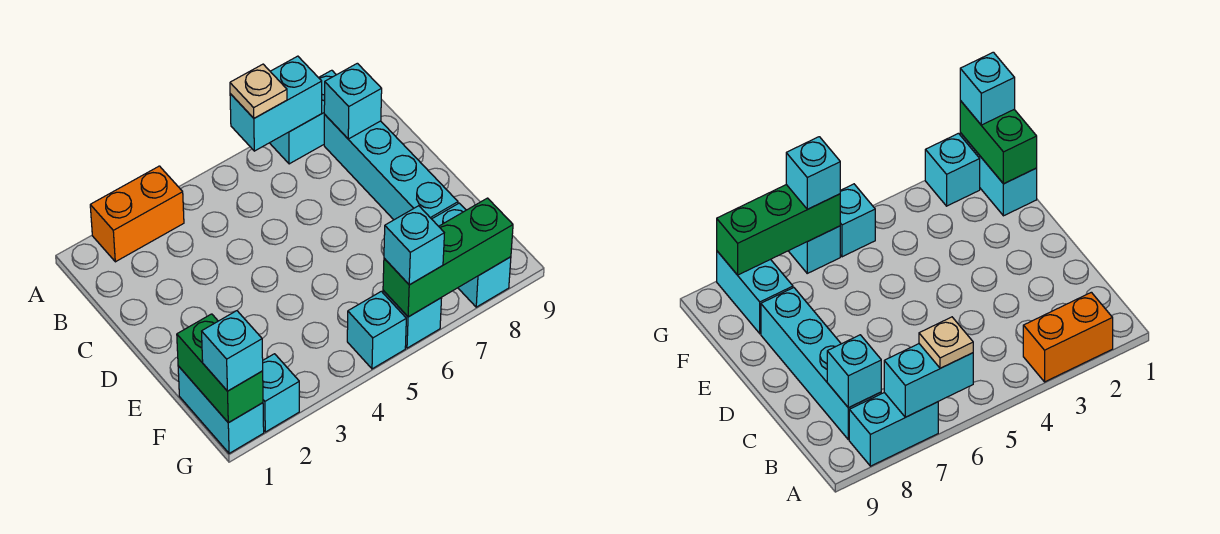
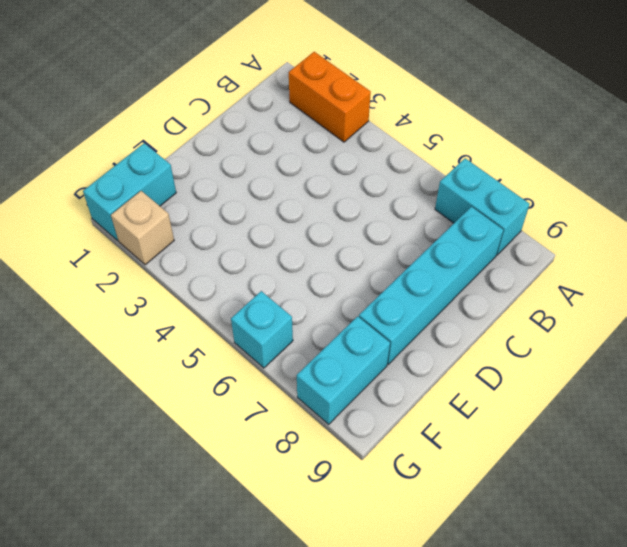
tan brick G2 level 1 -> cyan brick G2 level 1
none -> cyan brick G5 level 1
none -> cyan brick A6:A7 level 2
none -> cyan brick B8 level 2

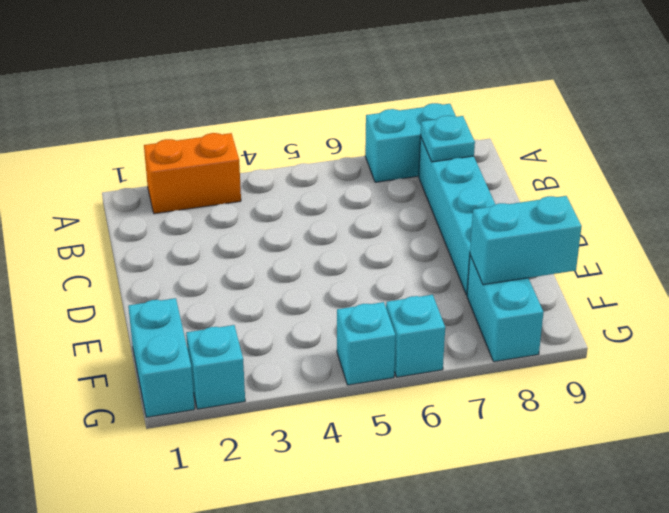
cyan plate B8 level 2 -> cyan brick B8 level 2
cyan brick F8:F9 level 2 -> cyan brick A6:A7 level 2
none -> green brick F1:G1 level 2
none -> green brick G6:G8 level 2
none -> tan plate A6 level 3

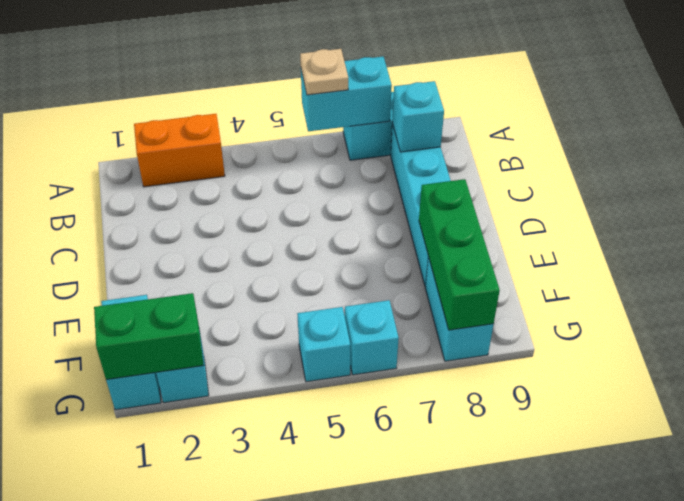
green brick E8:G8 level 2 -> green brick G6:G8 level 2
green brick G1:G2 level 2 -> green brick F1:G1 level 2
none -> cyan brick G1 level 3
none -> cyan brick G6 level 3

